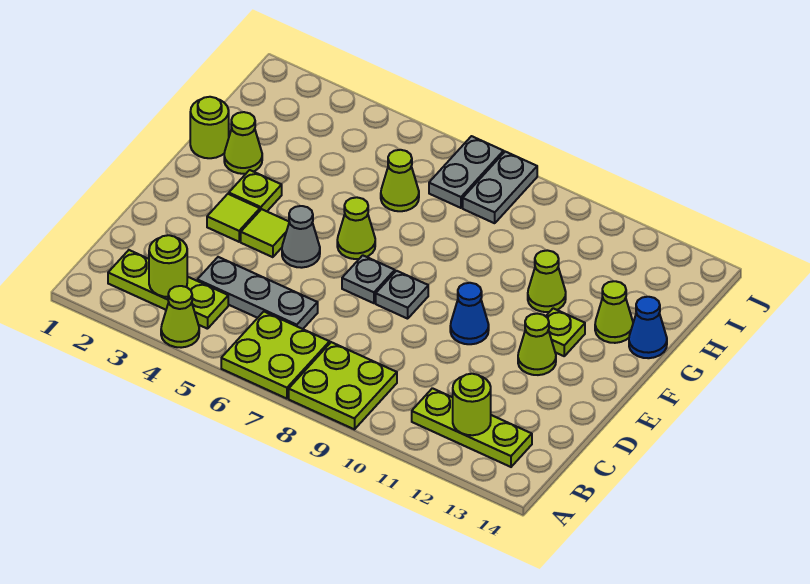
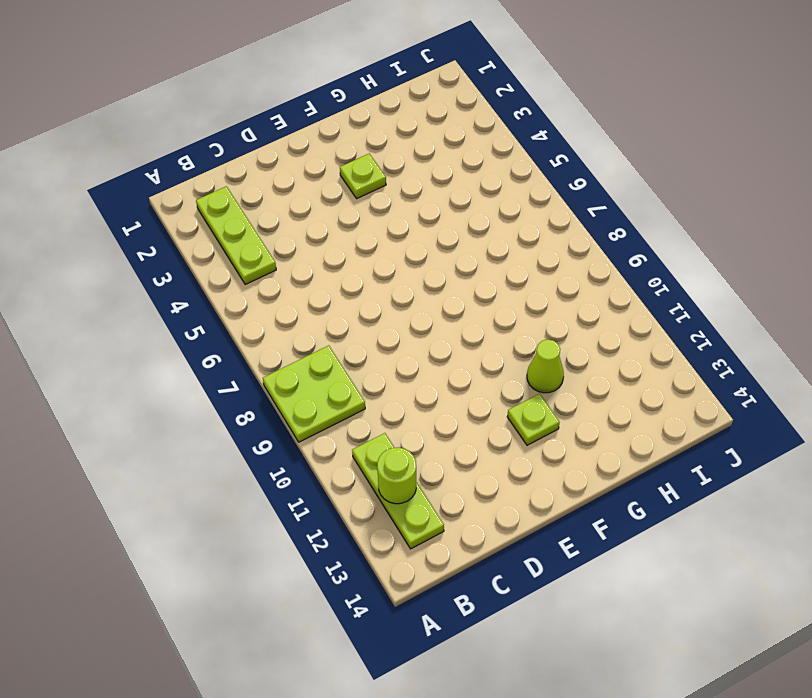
none -> lime cone A4 level 1
none -> lime plate A6:B7 level 1
none -> grey plate C4:C6 level 1

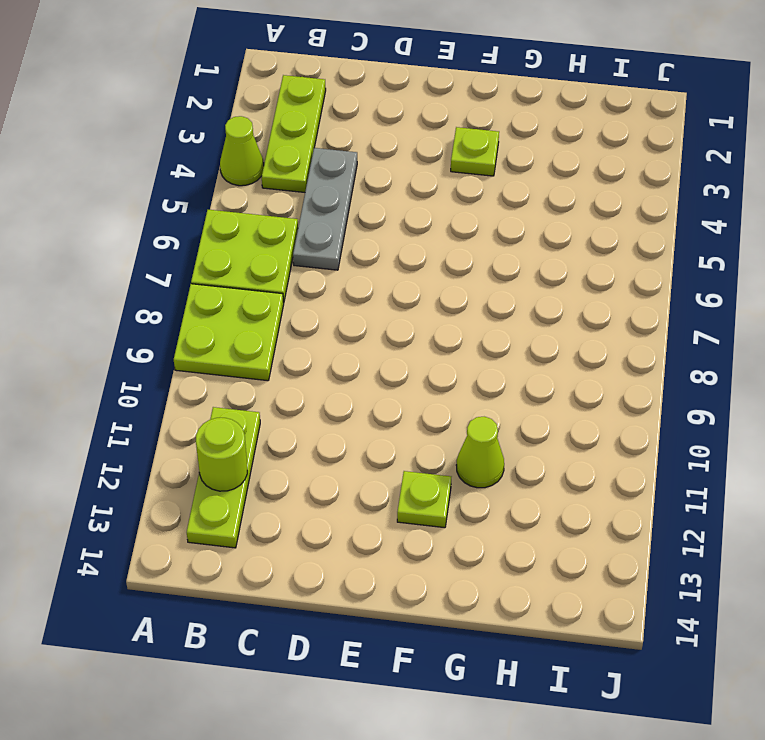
none -> lime tile E3 level 1
none -> lime tile E4 level 1
none -> grey cone E5 level 1

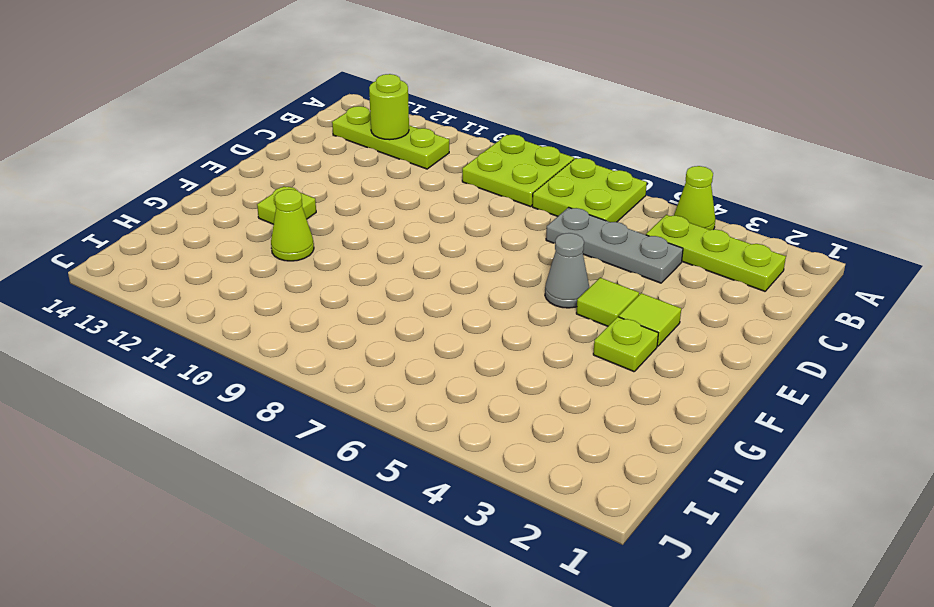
none -> grey plate E7 level 1
none -> grey plate E8 level 1
none -> blue cone E10 level 1

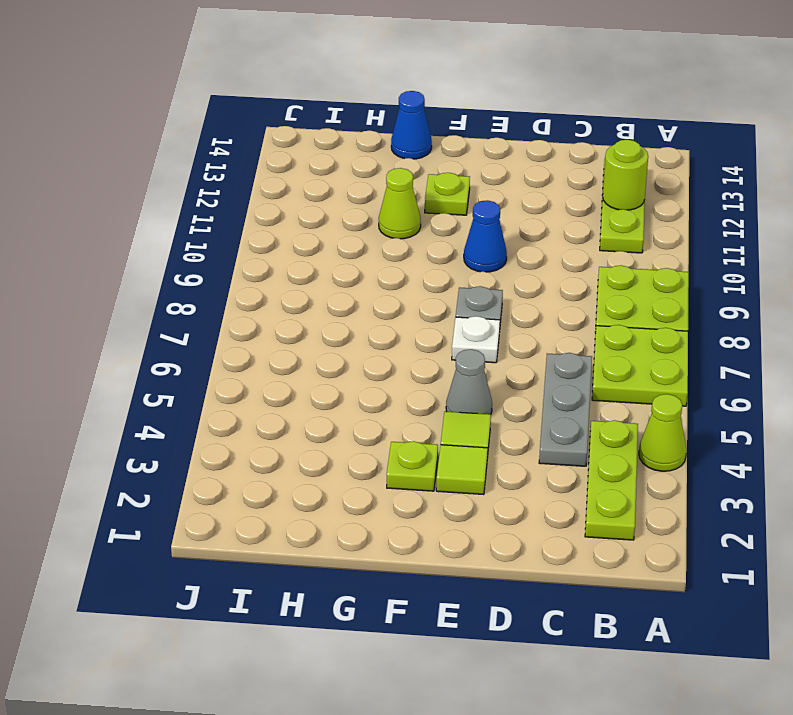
white plate E7 level 1 -> grey plate E7 level 1
none -> lime cone E12 level 1
none -> lime cone F6 level 1
none -> lime round brick G1 level 1

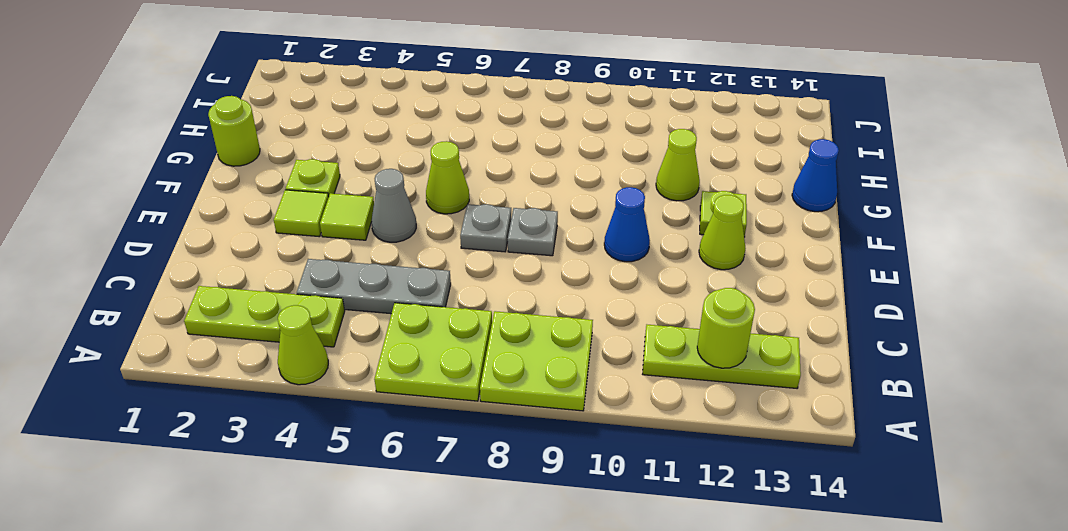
none -> lime cone G2 level 1
none -> lime cone G13 level 1
none -> lime cone H6 level 1

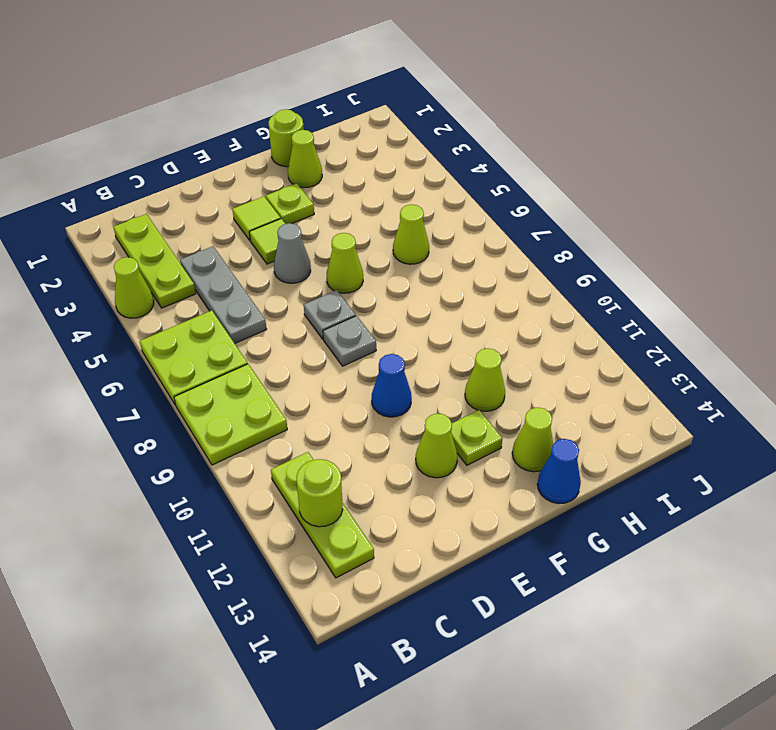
none -> grey plate I7:J7 level 1
none -> grey plate I8:J8 level 1
none -> lime round brick B3 level 2

